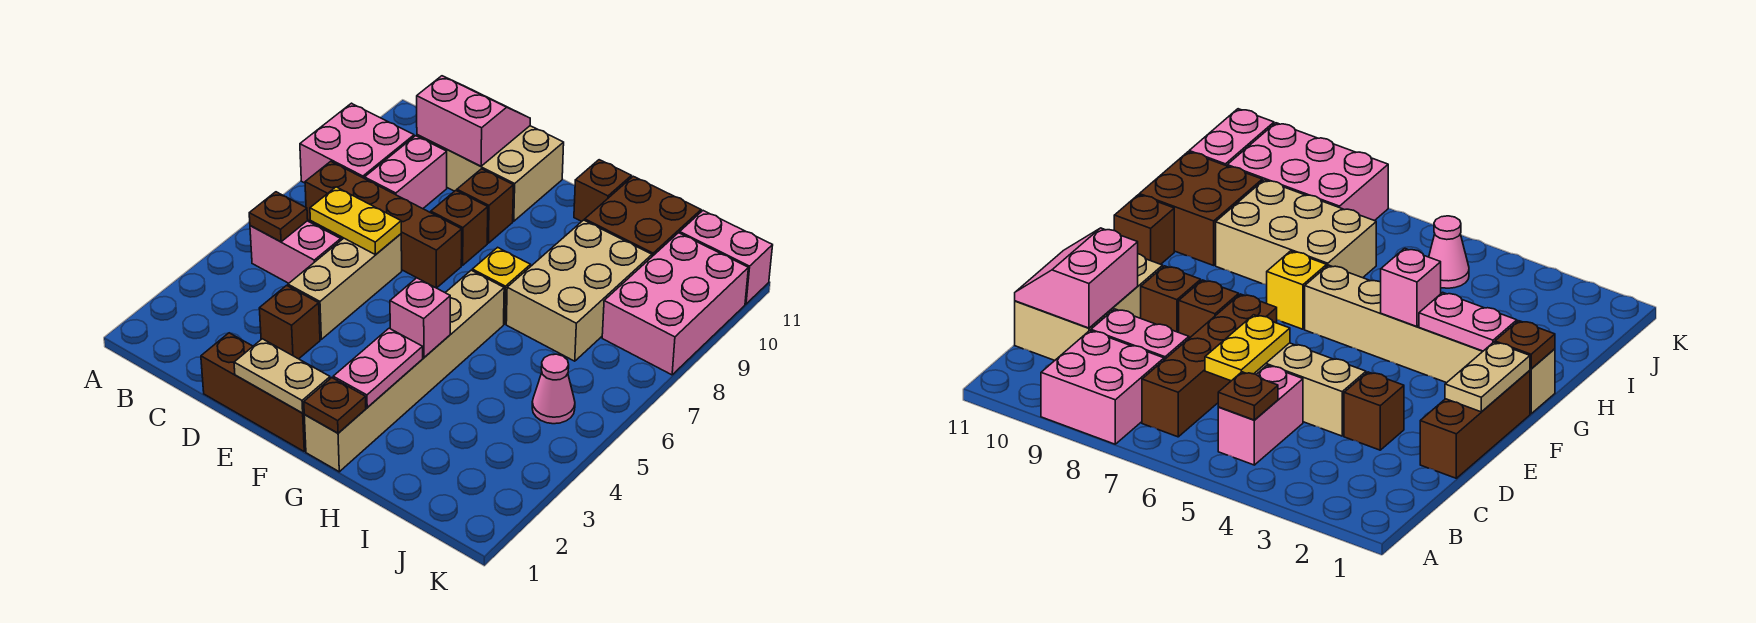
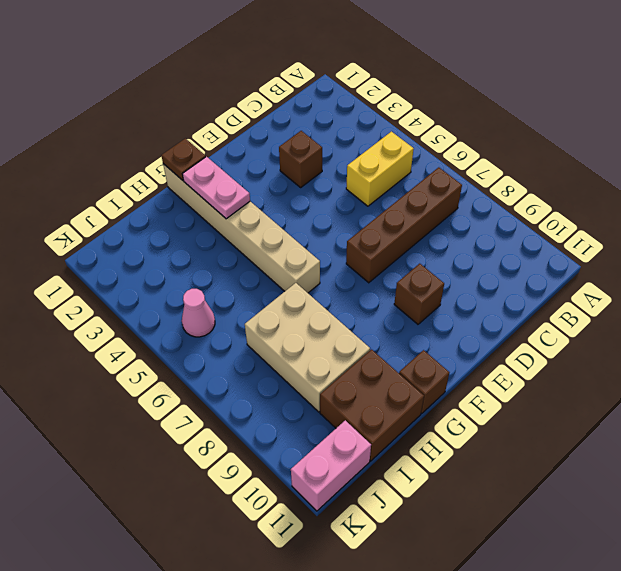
yellow brick B5:C5 level 1 -> pink brick B5:C5 level 1
none -> pink brick A8:B9 level 1
none -> pink brick C8:C9 level 1
none -> tan brick C10:E11 level 1

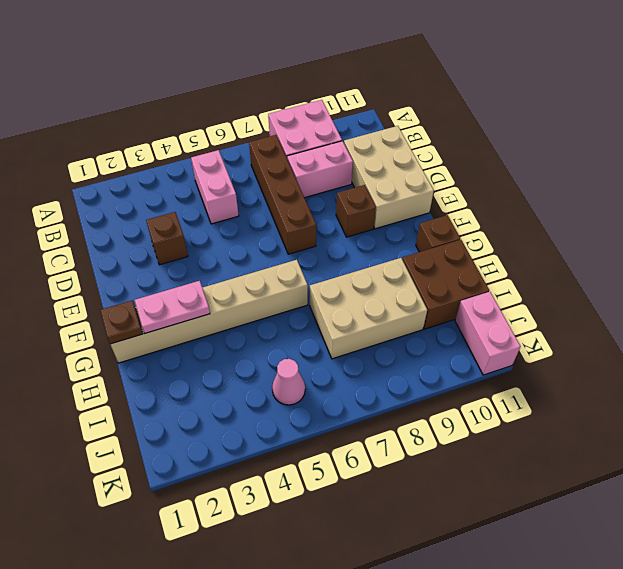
none -> brown brick D1:F1 level 1
none -> tan brick D4:D6 level 1
none -> brown brick E8 level 1

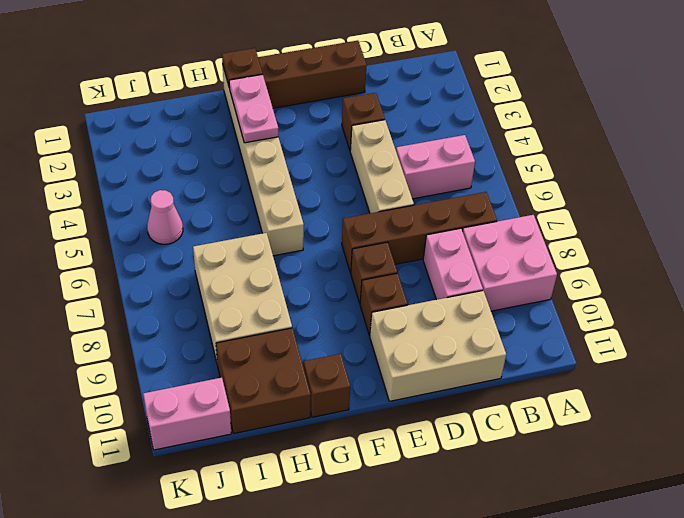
none -> yellow brick G7 level 1
none -> pink brick J8:K10 level 1
none -> brown plate B5 level 2

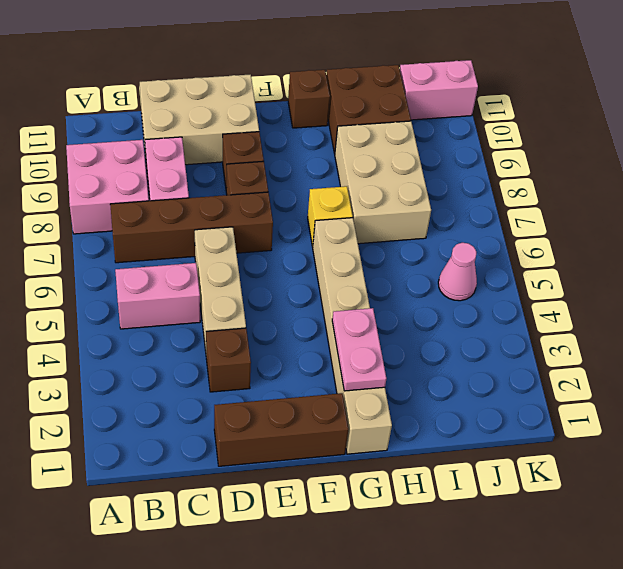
none -> pink brick J8:K10 level 1
none -> brown plate B5 level 2
none -> yellow plate C6:D6 level 2

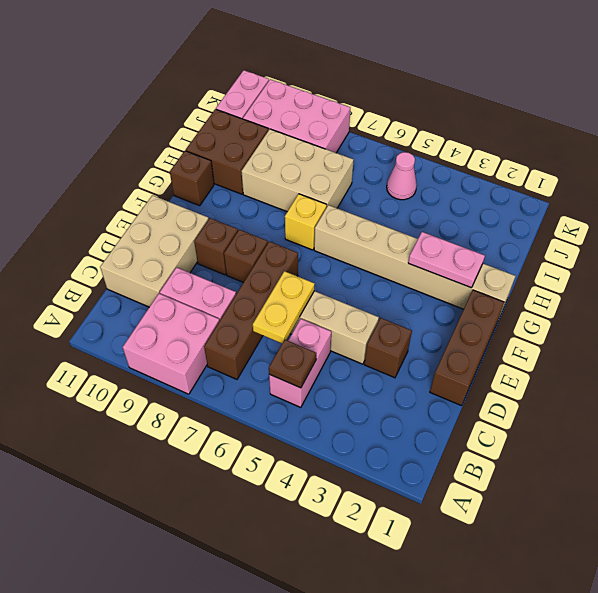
none -> pink slope C10:D11 level 2 top 10
none -> tan plate E1:F1 level 2
none -> brown plate G1 level 2

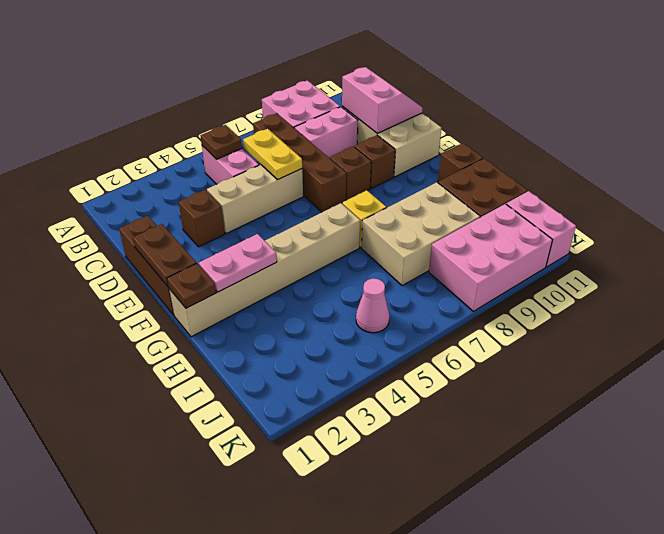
brown plate E1:F1 level 2 -> tan plate E1:F1 level 2
none -> pink brick G4 level 2

